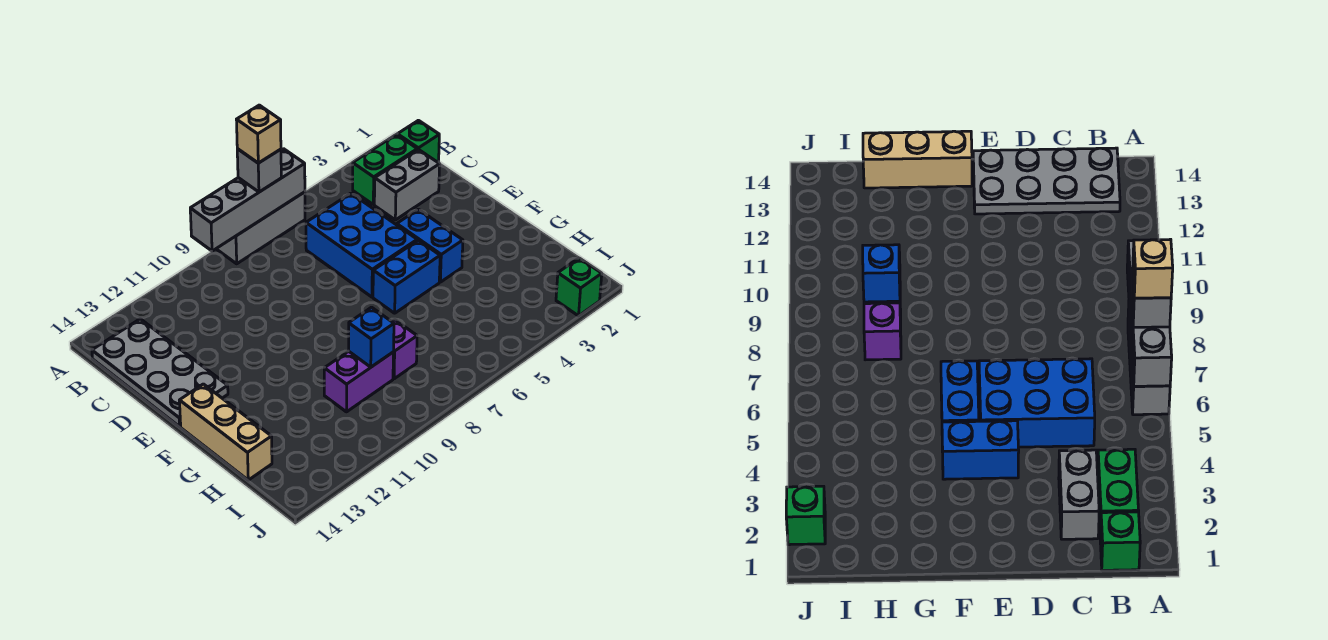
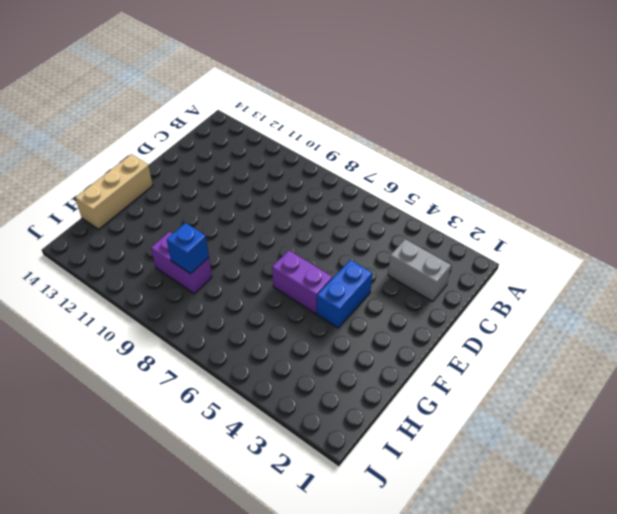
purple brick F5:F6 level 1 -> blue brick F5:F6 level 1
none -> grey brick A6:A8 level 1
none -> green brick B1 level 1
none -> green brick B2:B3 level 1

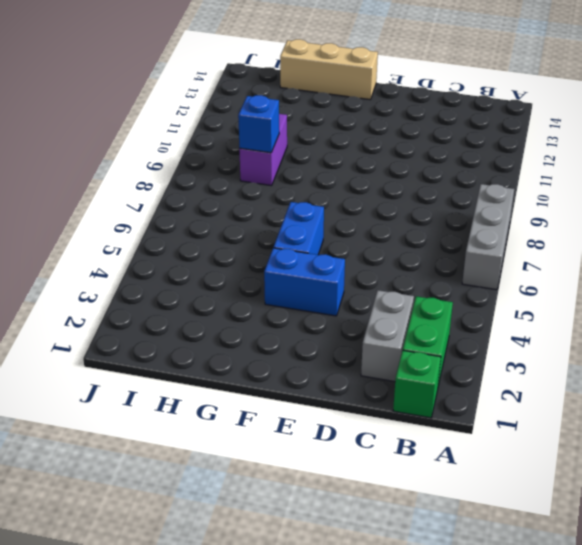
none -> grey plate B13:E14 level 1
none -> blue brick C5:E6 level 1
none -> purple brick H8 level 1

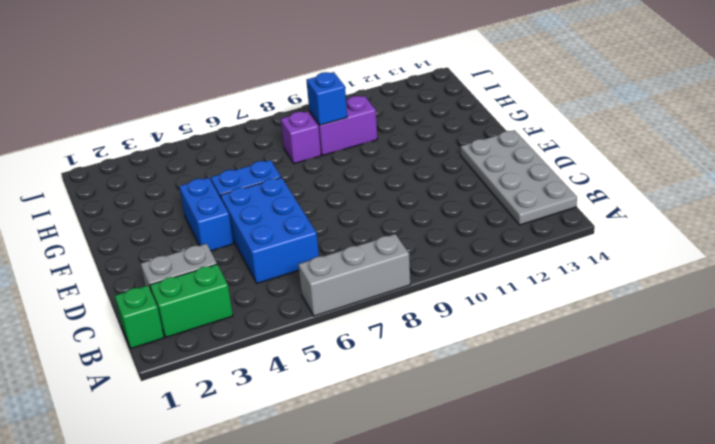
none -> tan brick F14:H14 level 1
none -> green brick J2 level 1
none -> grey brick A6:A9 level 2

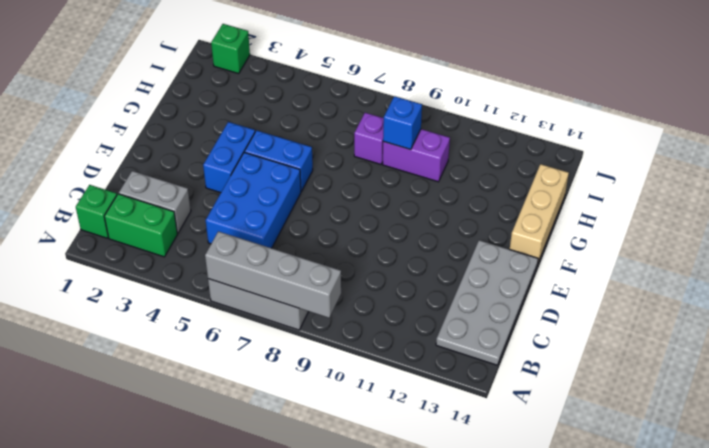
none -> grey brick A7 level 3
none -> tan brick A7 level 4

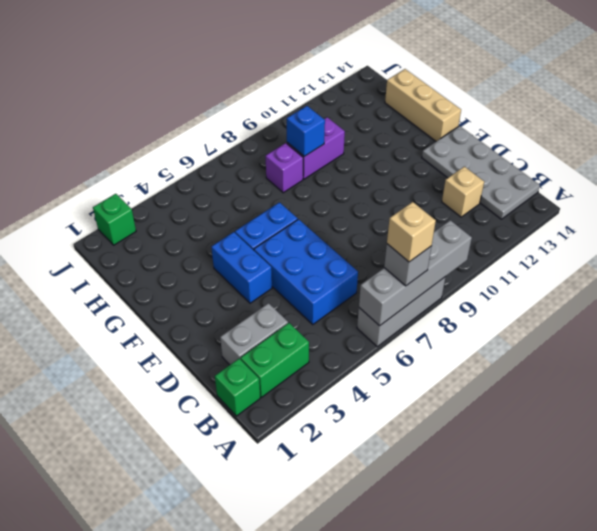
tan brick C12 level 1 -> none

